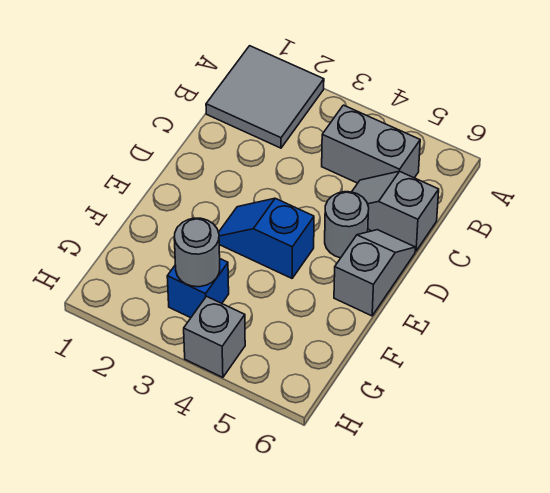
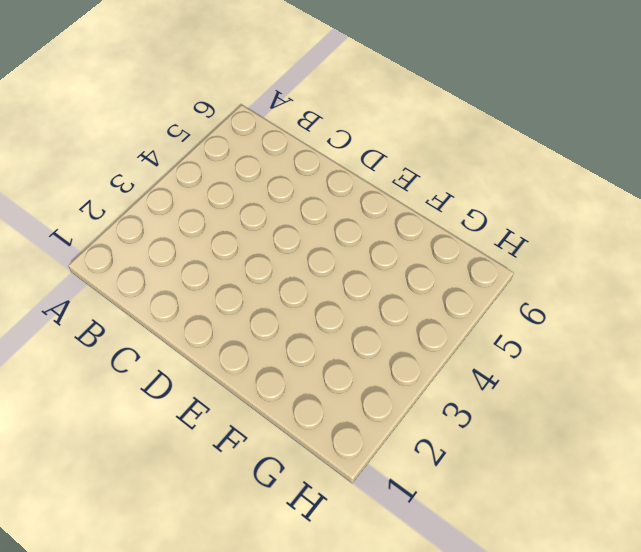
none -> grey tile A1:B2 level 1
none -> grey brick B4:B5 level 1

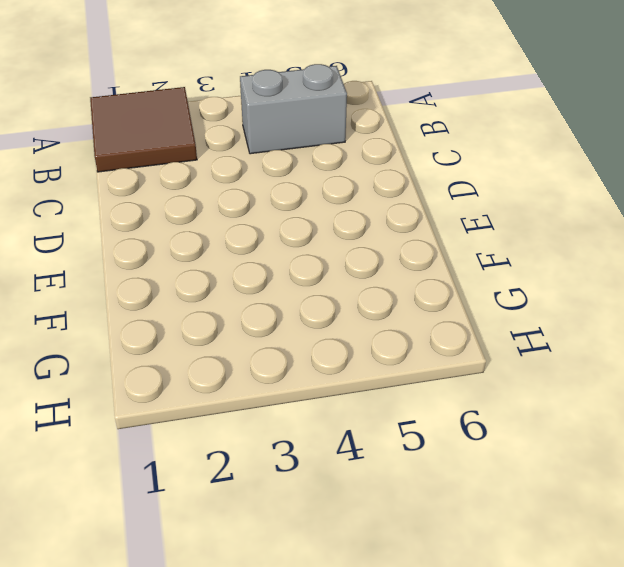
brown tile A1:B2 level 1 -> grey tile A1:B2 level 1
none -> grey slope C5:C6 level 1 top 6
none -> grey round brick D5 level 1

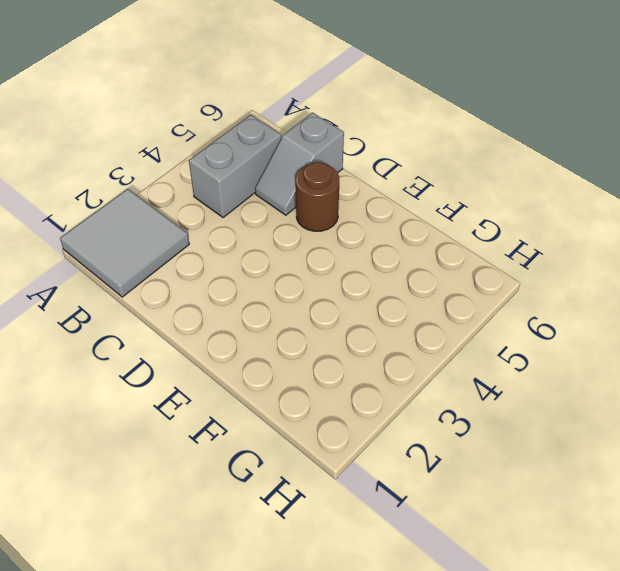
brown round brick D5 level 1 -> grey round brick D5 level 1
none -> grey slope D6:E6 level 1 top E
none -> blue slope E3:E4 level 1 top 4

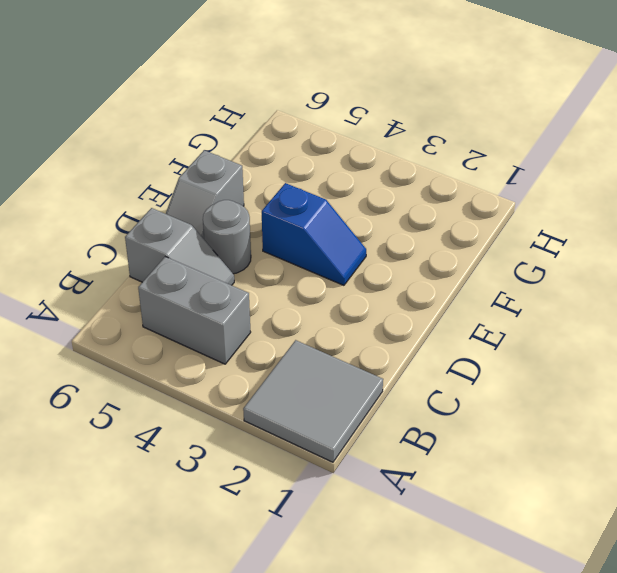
none -> blue brick G3 level 1
none -> grey brick H4 level 1

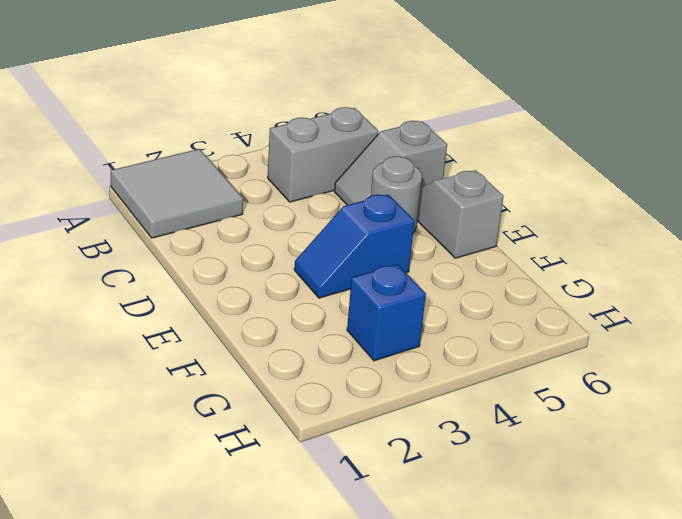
none -> grey brick H4 level 1
none -> grey round brick G3 level 2

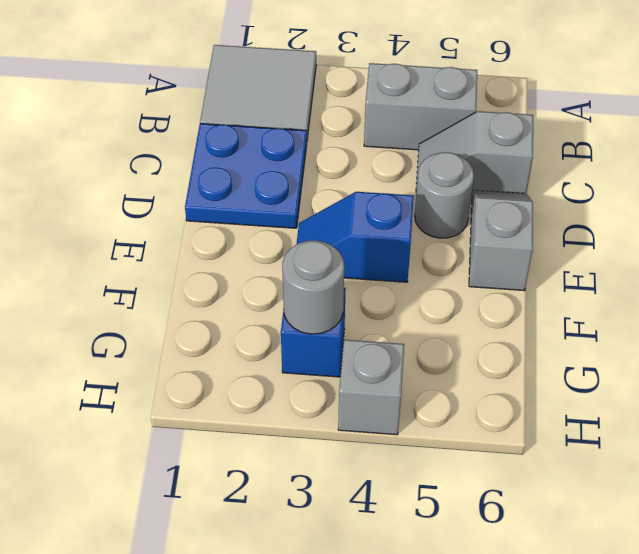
blue plate C1:D2 level 1 -> none

